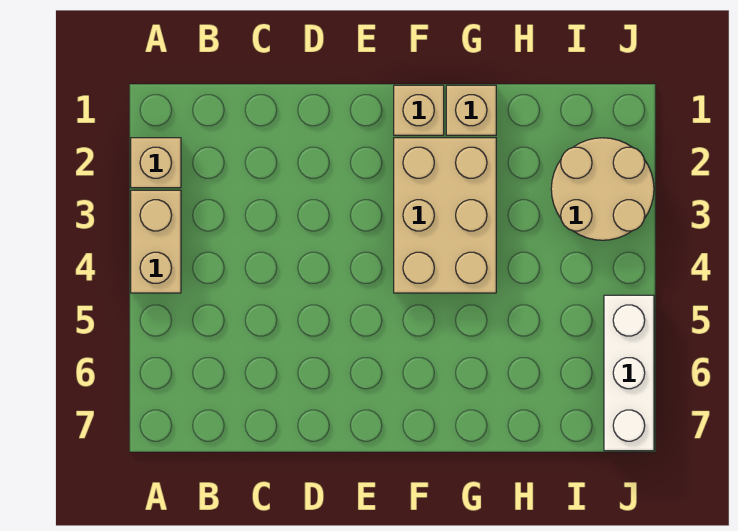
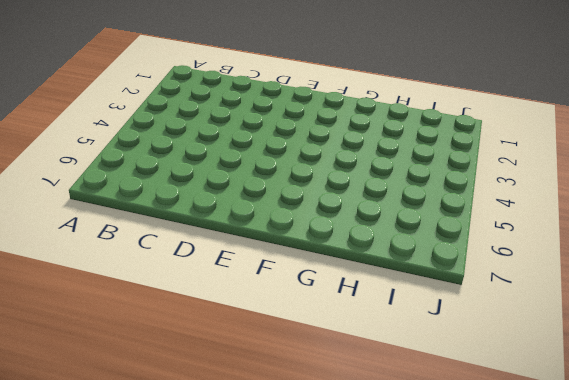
none -> tan brick A2 level 1
none -> tan brick A3:A4 level 1

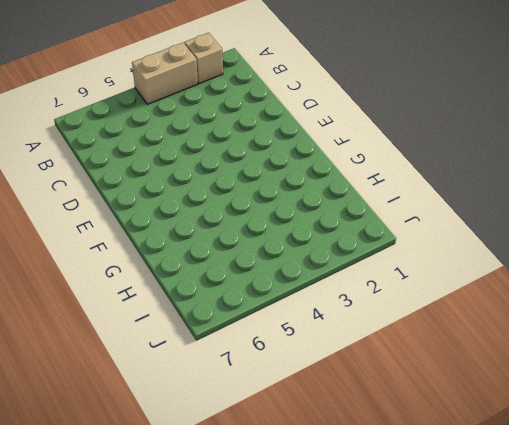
none -> tan brick F1 level 1
none -> tan brick F2:G4 level 1

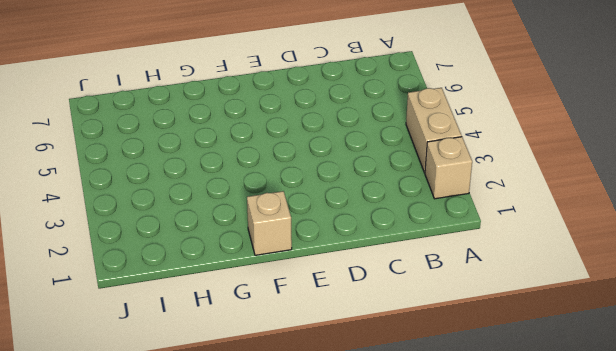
none -> tan brick F2:G4 level 1
none -> tan brick G1 level 1

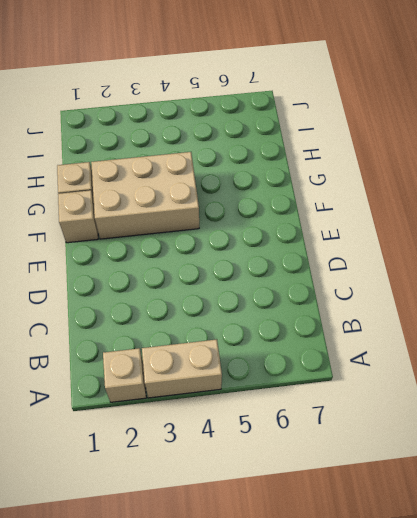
none -> tan round brick I2:J3 level 1
none -> white brick J5:J7 level 1

